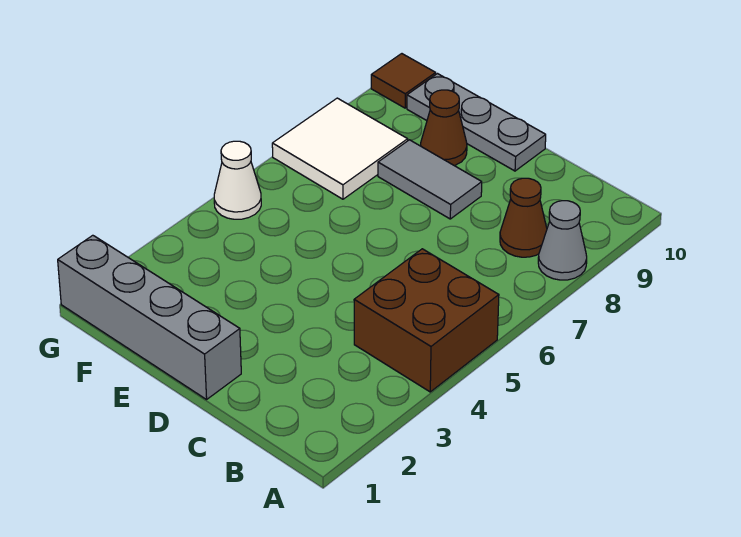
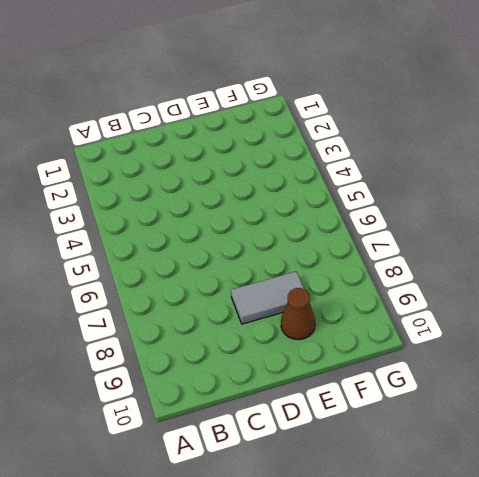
none -> brown brick A4:B5 level 1
none -> grey cone A8 level 1

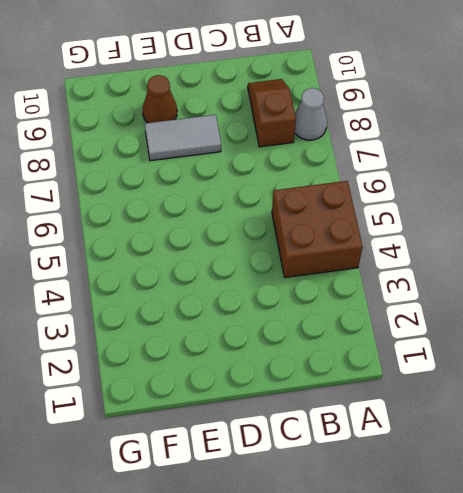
brown slope B8:B9 level 1 top 8 -> brown cone B8 level 1
none -> grey brick D1:G1 level 1
none -> grey plate D10:F10 level 1

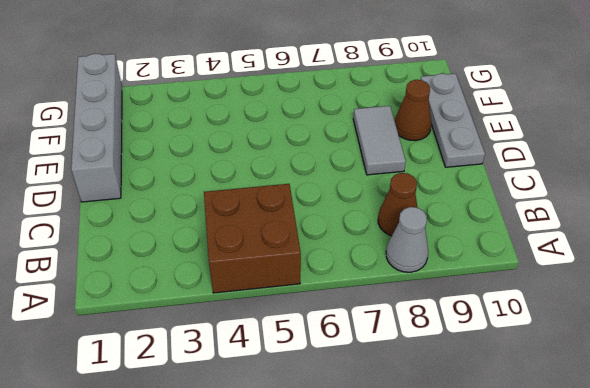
none -> white tile F7:G8 level 1
none -> white cone G5 level 1

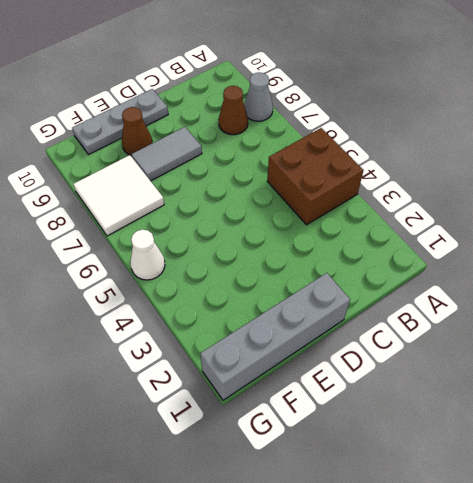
none -> brown tile G10 level 1

